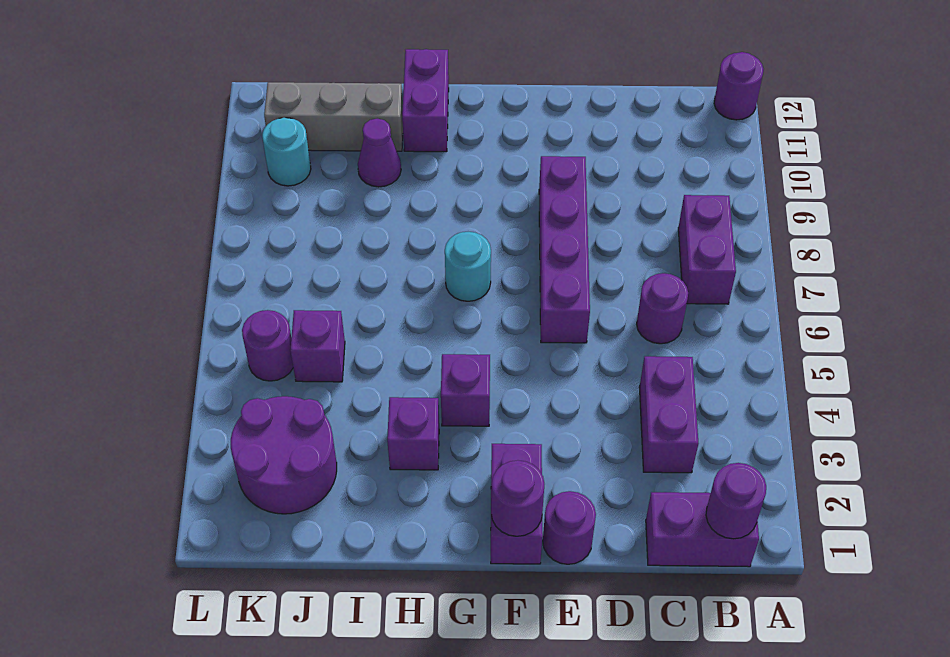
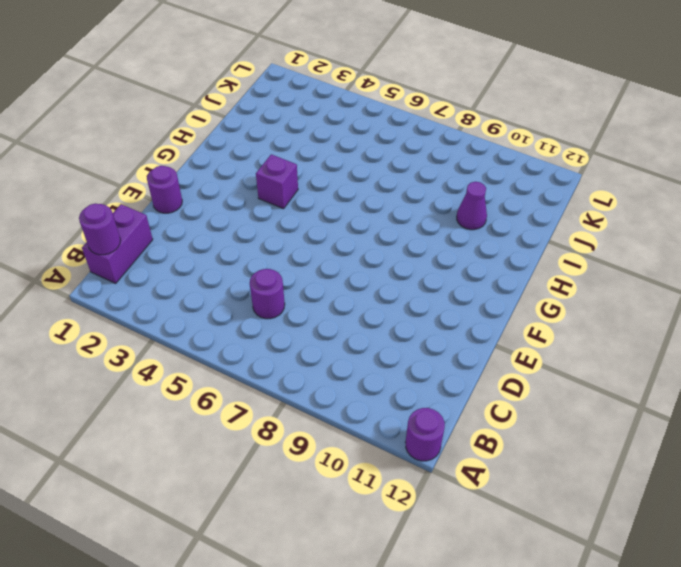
none -> purple brick B7:B8 level 1
none -> purple brick C3:C4 level 1
none -> purple brick E6:E9 level 1

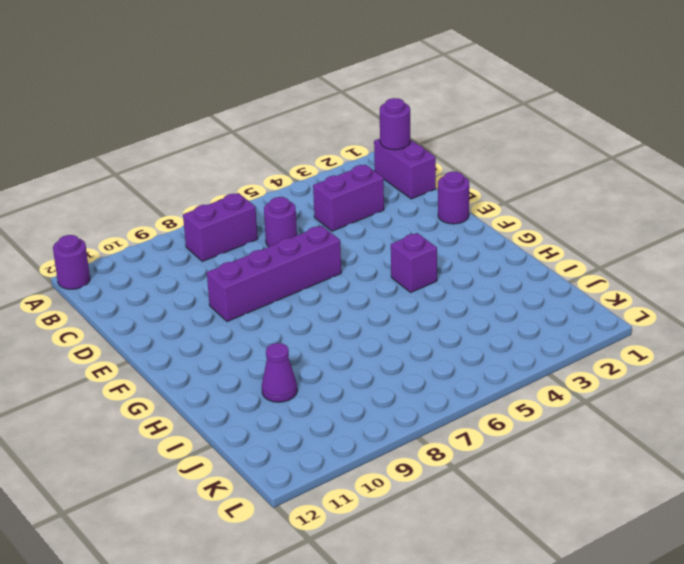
none -> purple brick F1:F2 level 1
none -> cyan round brick G7 level 1
none -> purple brick H3 level 1

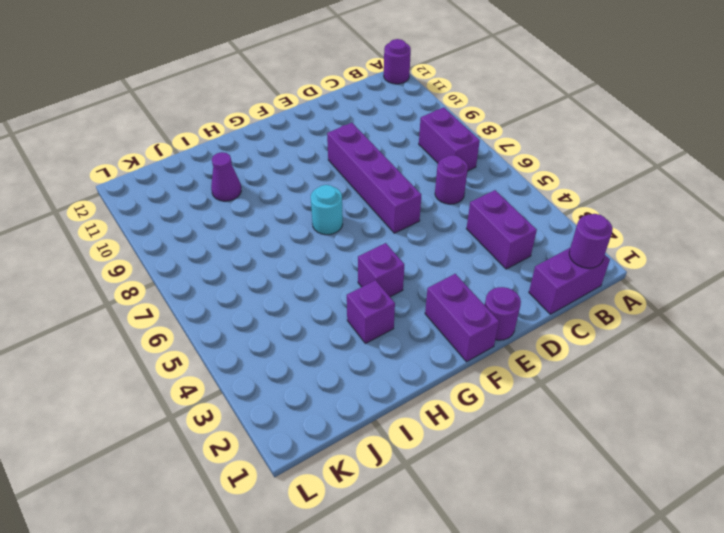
none -> purple brick H11:H12 level 1
none -> grey brick I11:K11 level 1
none -> purple round brick J2:K3 level 1

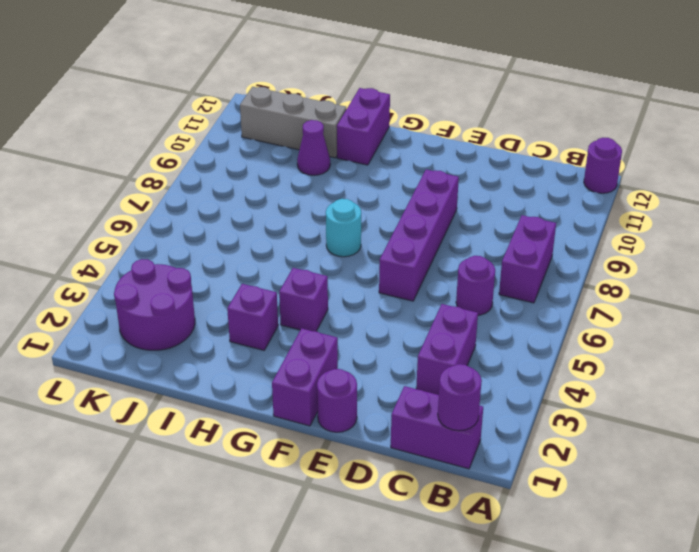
none -> purple brick J5 level 1
none -> purple round brick K5 level 1
none -> cyan round brick K10 level 1

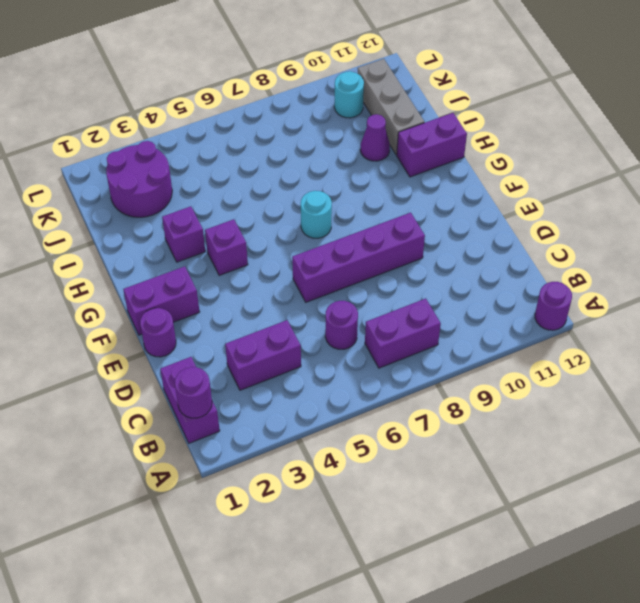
none -> purple brick J5 level 1
none -> purple round brick K5 level 1
none -> purple round brick F1 level 2

